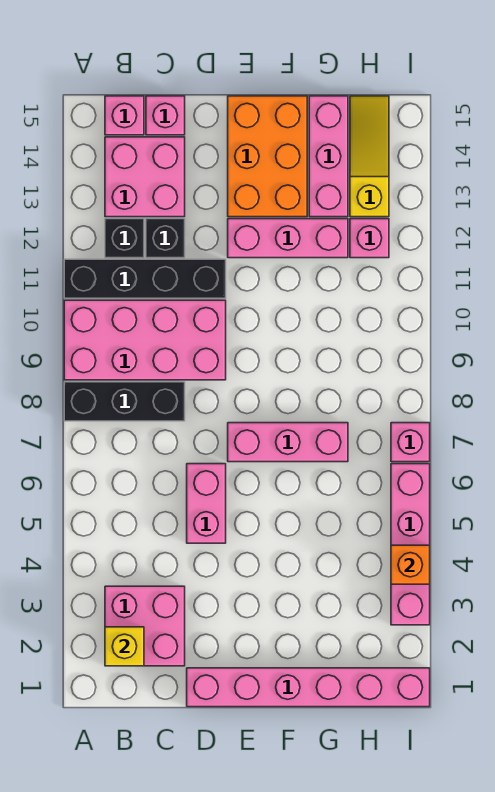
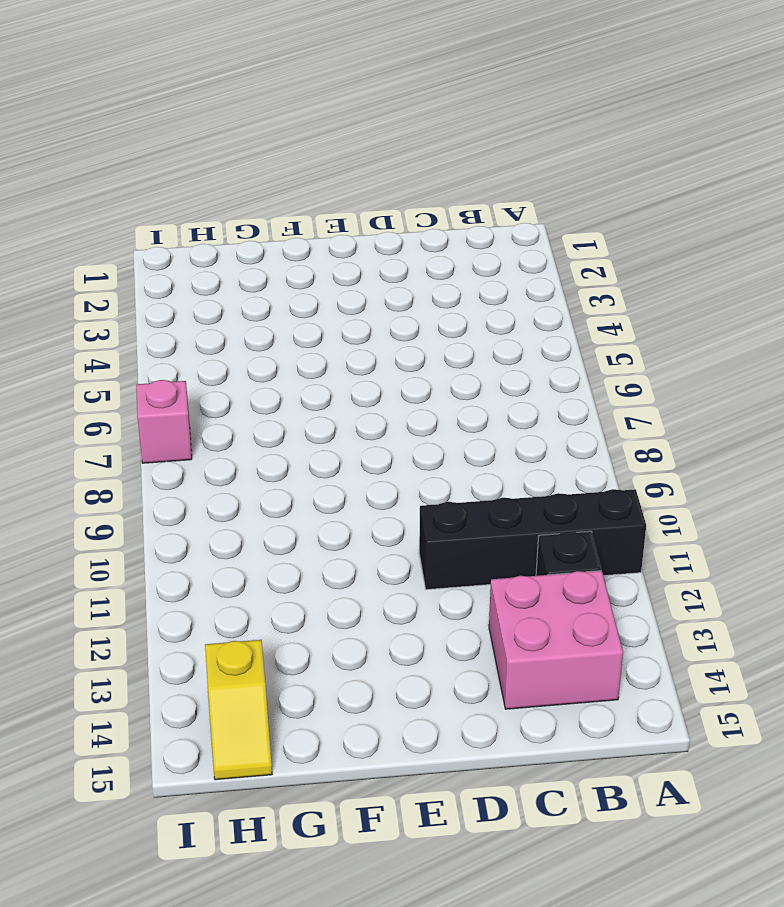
yellow slope H14:H15 level 1 top 14 -> yellow slope H13:H15 level 1 top 13
none -> black brick A8:C8 level 1
none -> pink brick A9:D10 level 1
none -> pink brick B2:C3 level 1

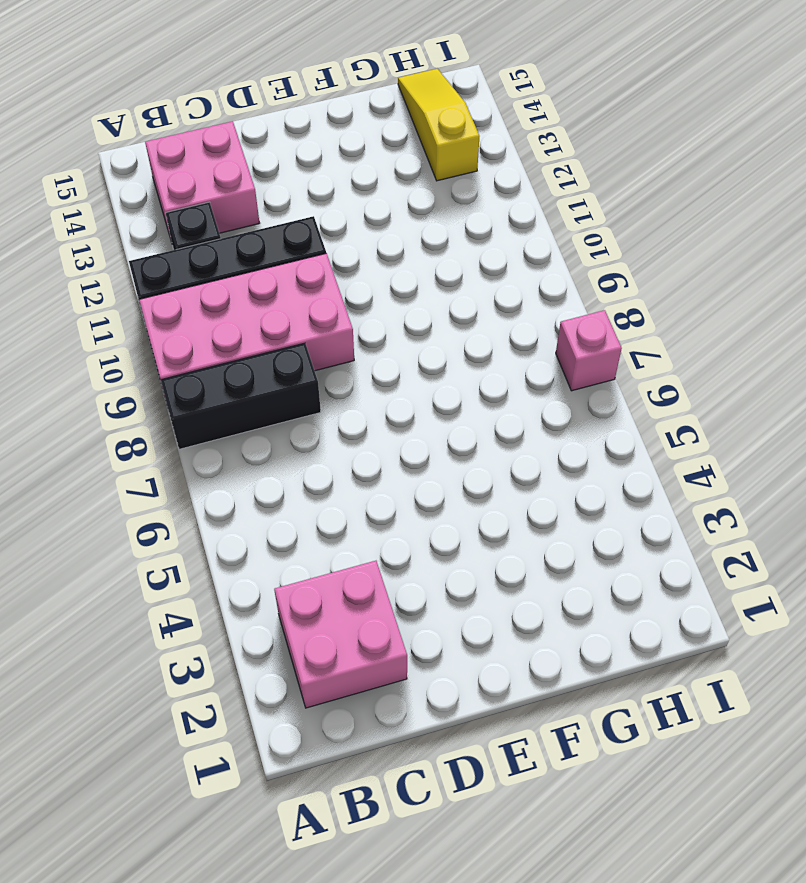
none -> pink brick B15 level 1
none -> black brick C12 level 1
none -> pink brick C15 level 1

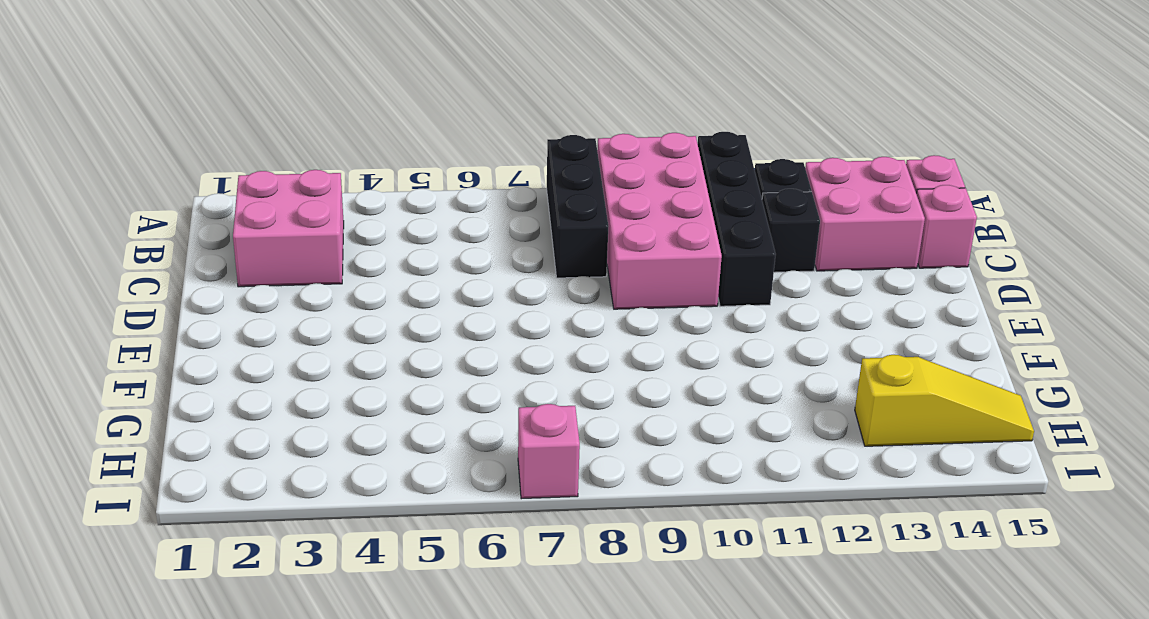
none -> pink brick D1:I1 level 1
none -> pink brick D5:D6 level 1
none -> pink brick E7:G7 level 1

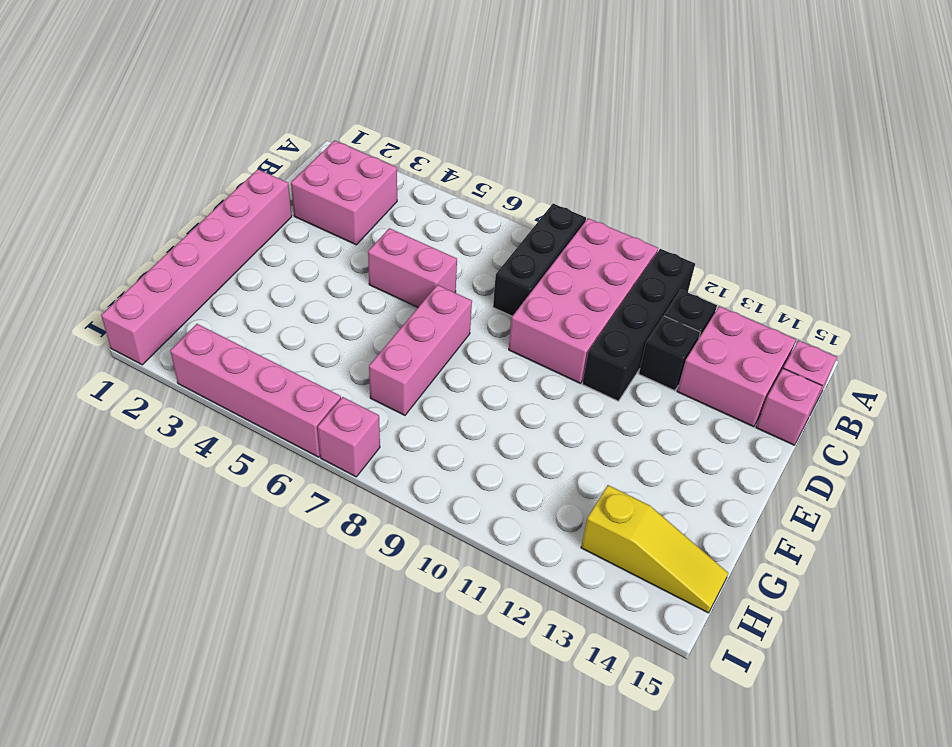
none -> pink brick E12:G12 level 1
none -> orange brick E13:F15 level 1
none -> pink brick G13:G15 level 1

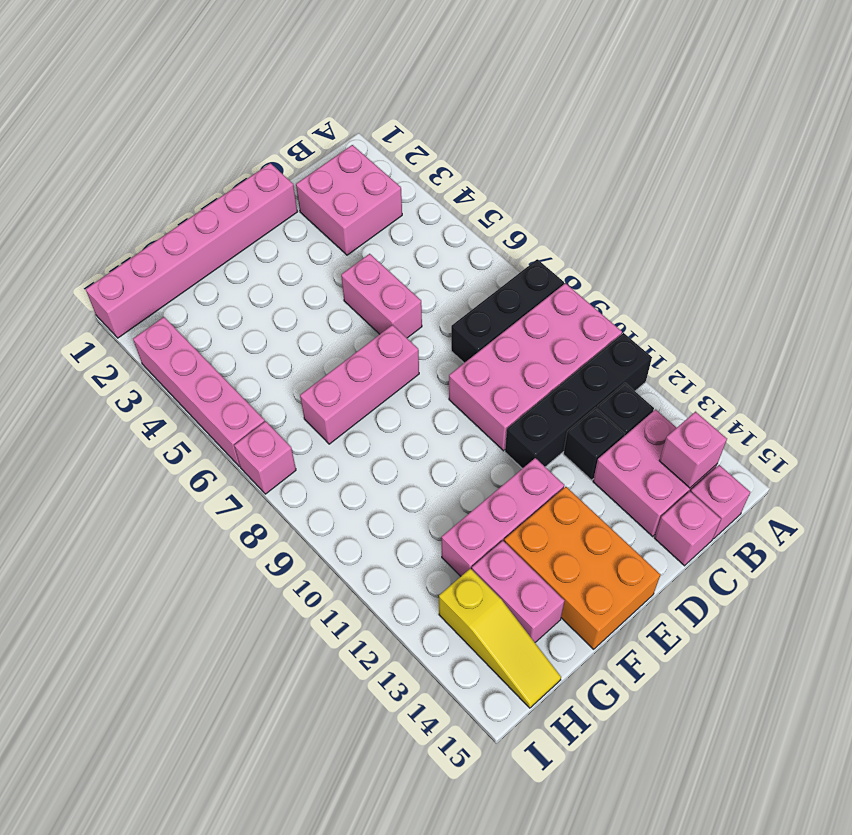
pink brick B14 level 2 -> pink brick H12 level 1
pink brick G13:G14 level 1 -> pink brick G13:G15 level 1
none -> yellow brick B2 level 2
none -> orange brick I4 level 2

